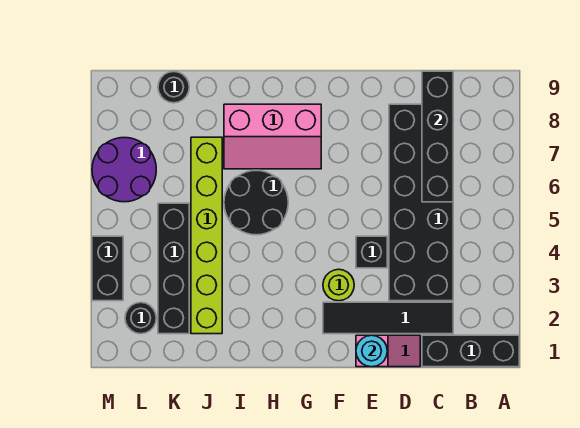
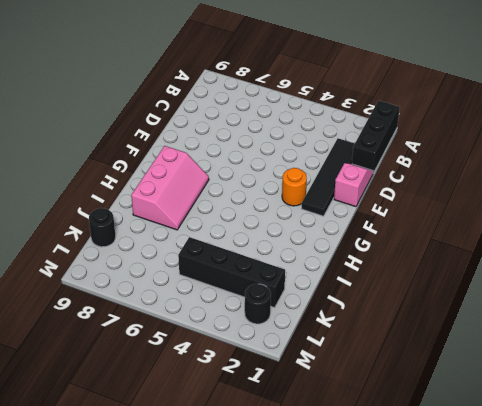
orange round brick F3 level 1 -> lime round brick F3 level 1
none -> black brick C3:D8 level 1
none -> black brick E4 level 1
none -> black round brick H5:I6 level 1

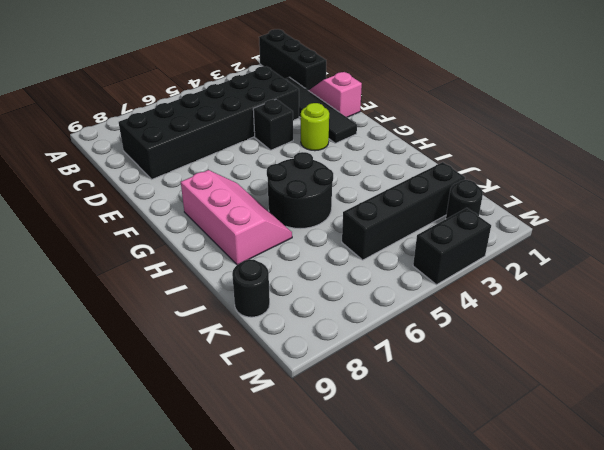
none -> lime brick J2:J7 level 1
none -> purple round brick L6:M7 level 1
none -> black brick C6:C9 level 2

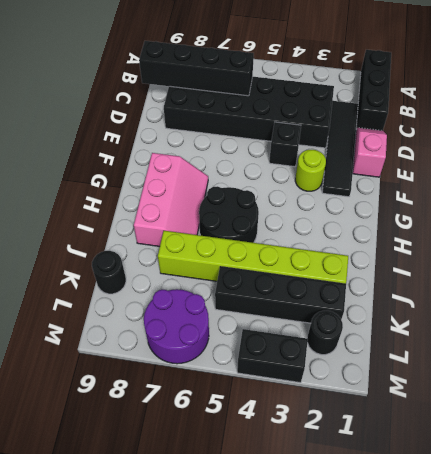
none -> cyan round brick E1 level 2

